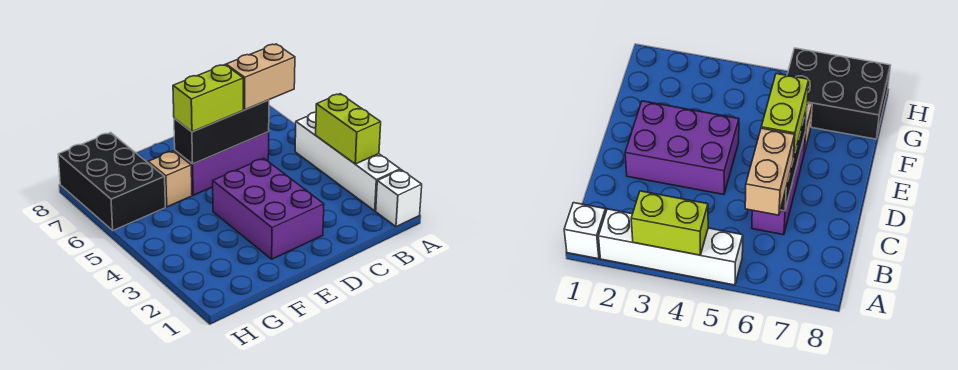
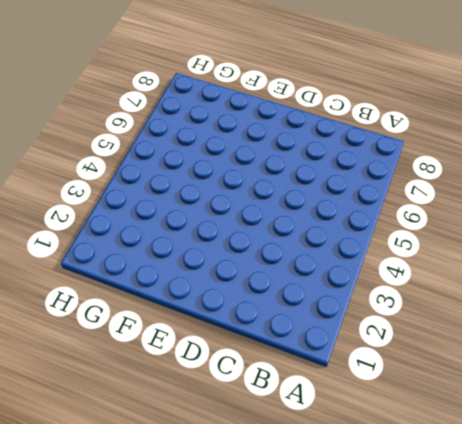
none -> white brick A1 level 1
none -> white brick A2:A5 level 1

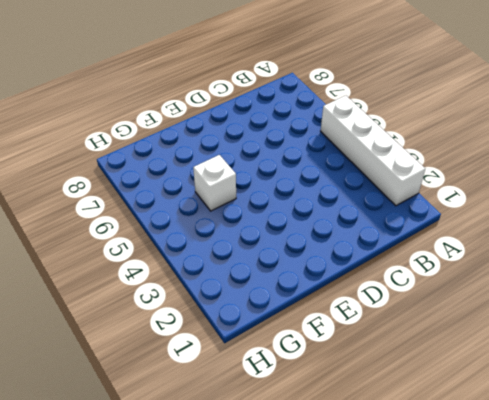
white brick F5 level 1 -> white brick A1 level 1
none -> purple brick C6:E6 level 1
none -> purple brick D2:E4 level 1

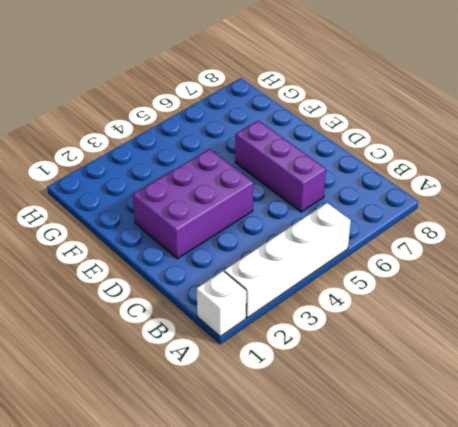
none -> tan brick F6 level 1
none -> black brick G6:H8 level 1

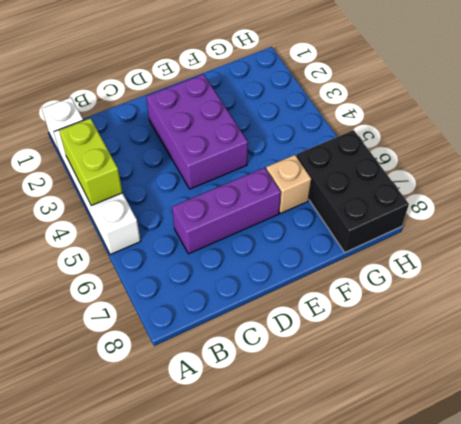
none -> black brick C6:E6 level 2
none -> tan brick B6:C6 level 3

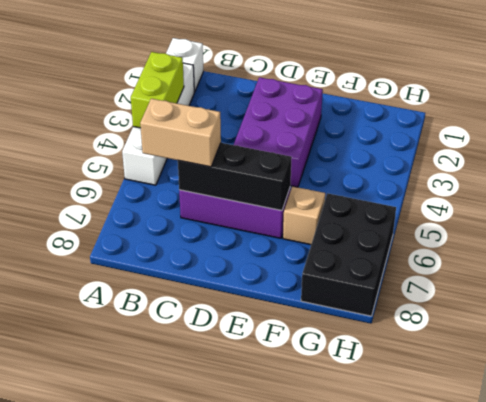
none -> lime brick D6:E6 level 3

